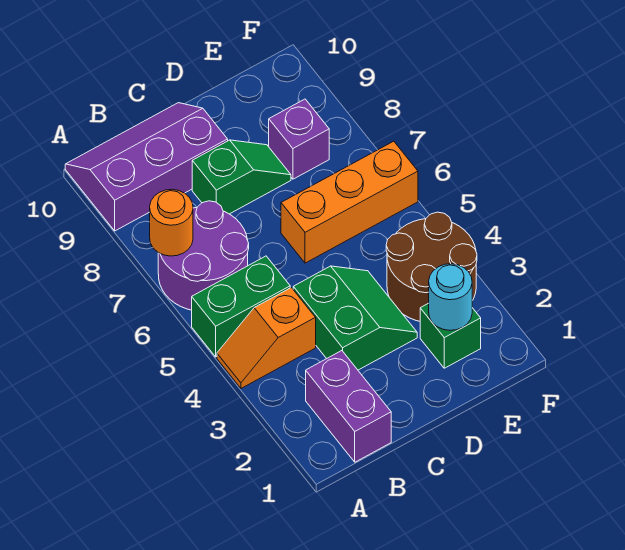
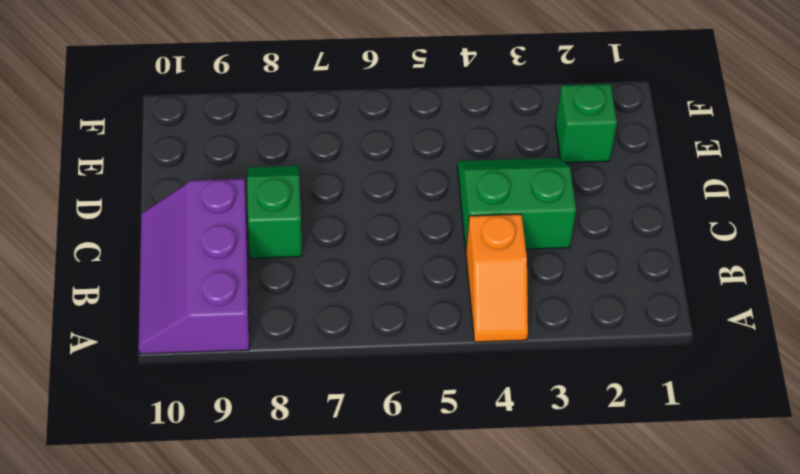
none -> green brick A5:B5 level 1
none -> purple round brick A6:B7 level 1
none -> purple brick B1:B2 level 1

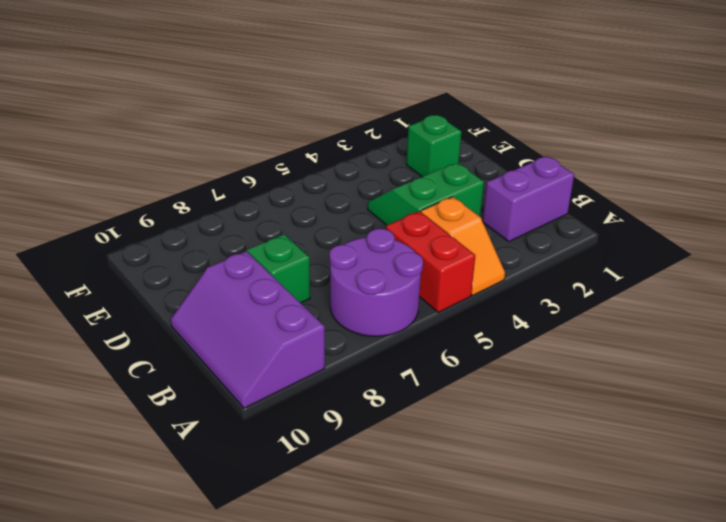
red brick A5:B5 level 1 -> green brick A5:B5 level 1
none -> orange brick D6:F6 level 1
none -> brown round brick E3:F4 level 1
none -> purple brick E8 level 1

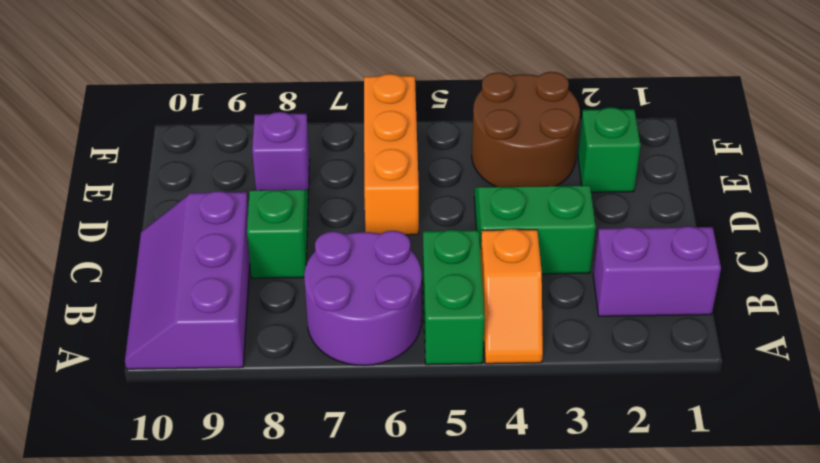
none -> orange round brick A7 level 2
none -> cyan round brick E2 level 2

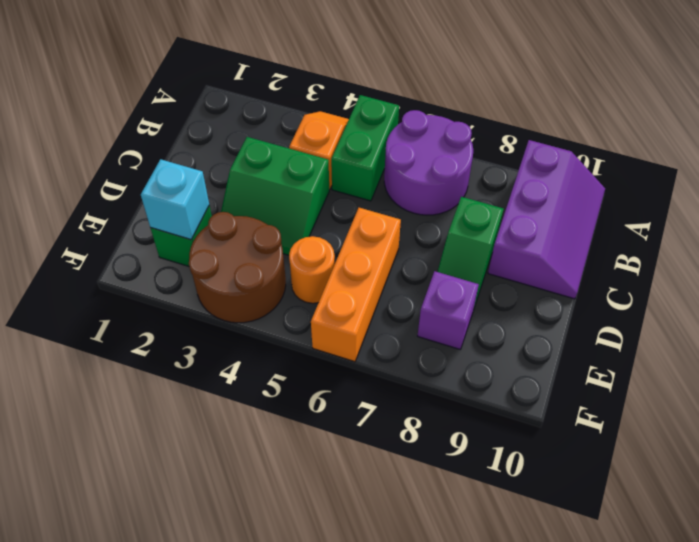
cyan brick E2 level 2 -> cyan round brick E2 level 2
orange round brick E5 level 1 -> orange round brick A7 level 2
none -> purple brick B1:B2 level 1

